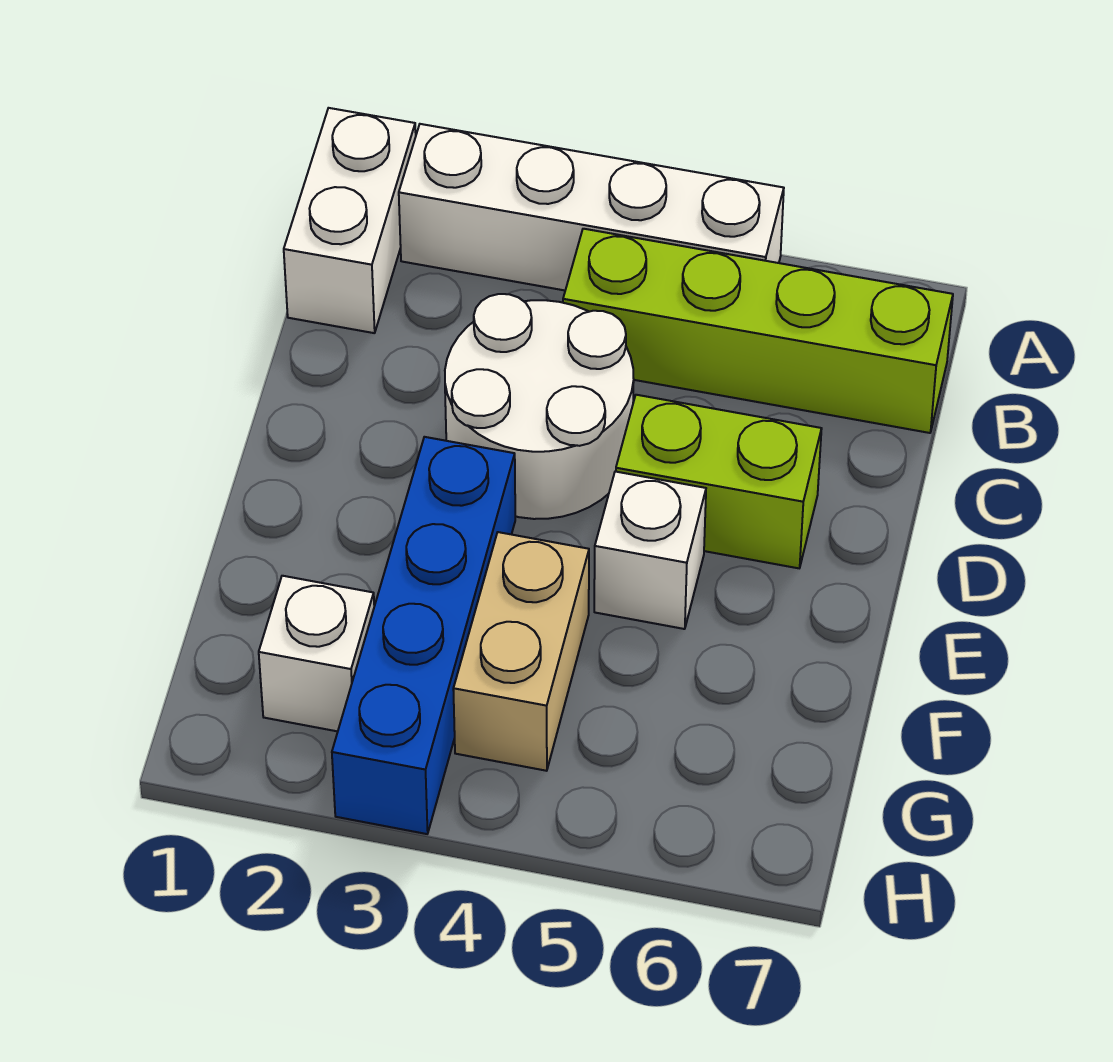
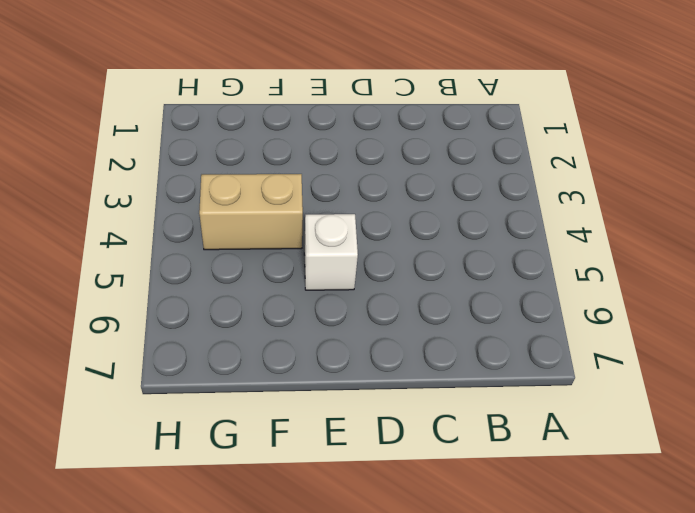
none -> white brick A1:B1 level 1
none -> white brick A2:A5 level 1

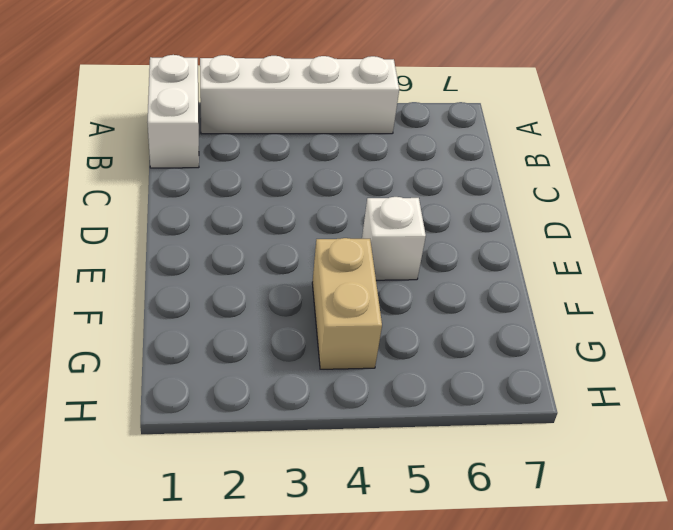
none -> lime brick B4:B7 level 1
none -> white round brick C3:D4 level 1

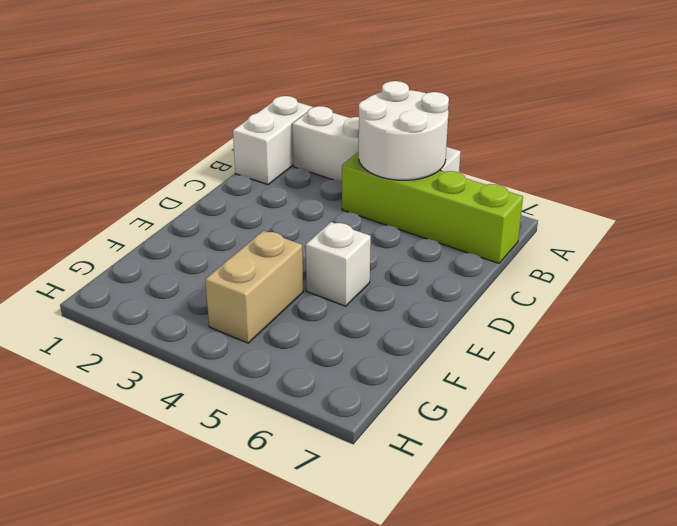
white round brick A4:B5 level 2 -> white round brick C3:D4 level 1
none -> lime brick D5:D6 level 1
none -> blue brick E3:H3 level 1

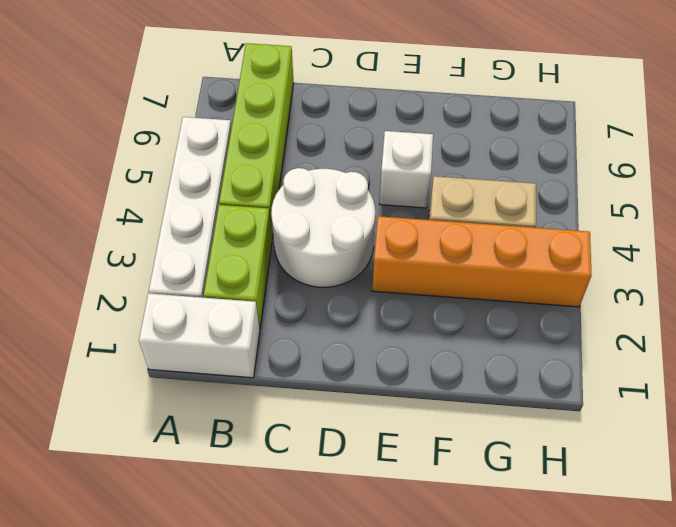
lime brick B2:B3 level 1 -> lime brick D5:D6 level 1
orange brick E3:H3 level 1 -> blue brick E3:H3 level 1
none -> white brick G2 level 1

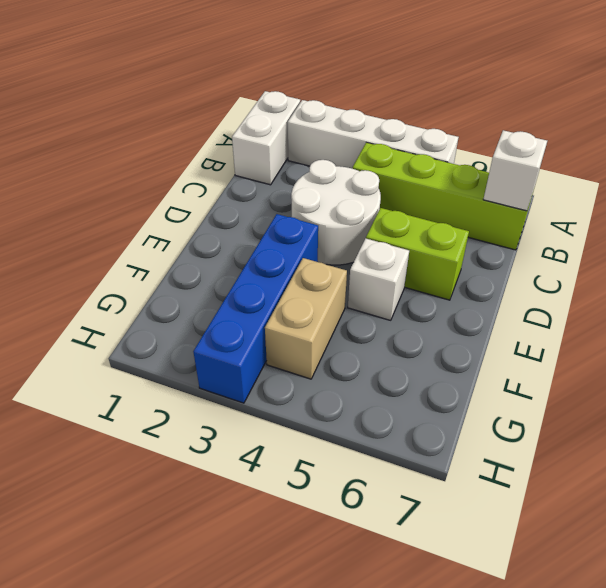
white brick B7 level 2 -> white brick G2 level 1

